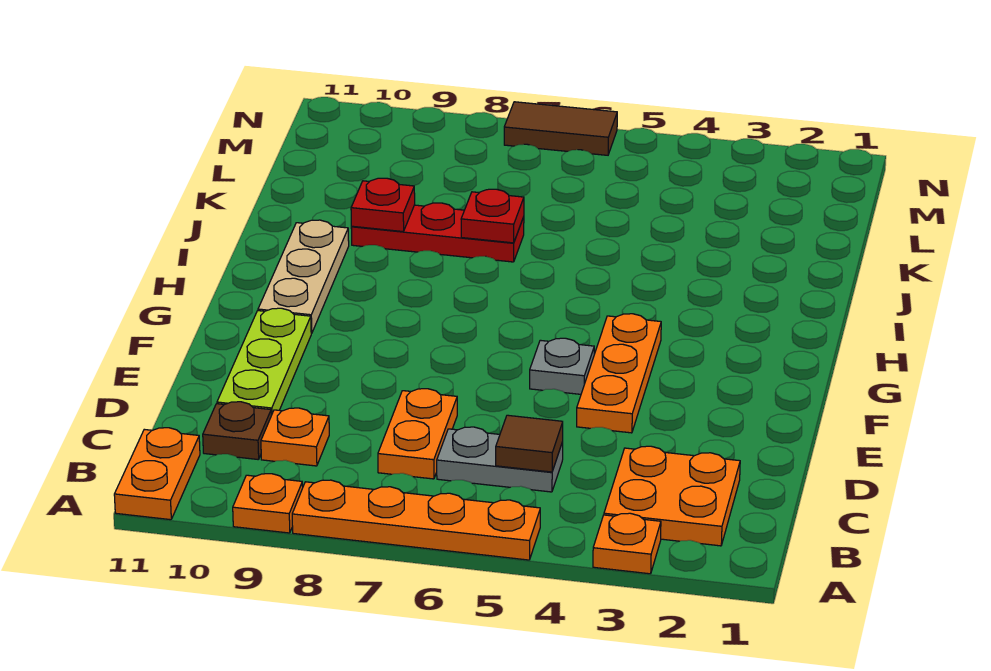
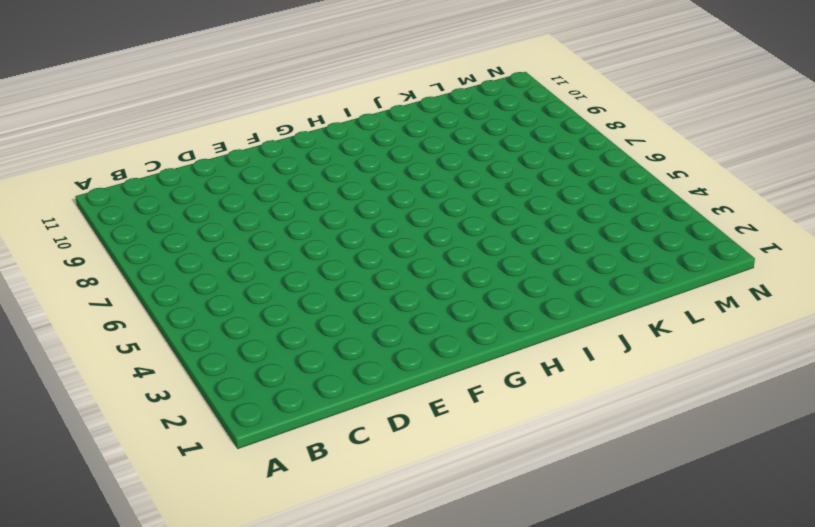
none -> orange plate A3 level 1
none -> orange plate A5:A8 level 1
none -> orange plate A9 level 1

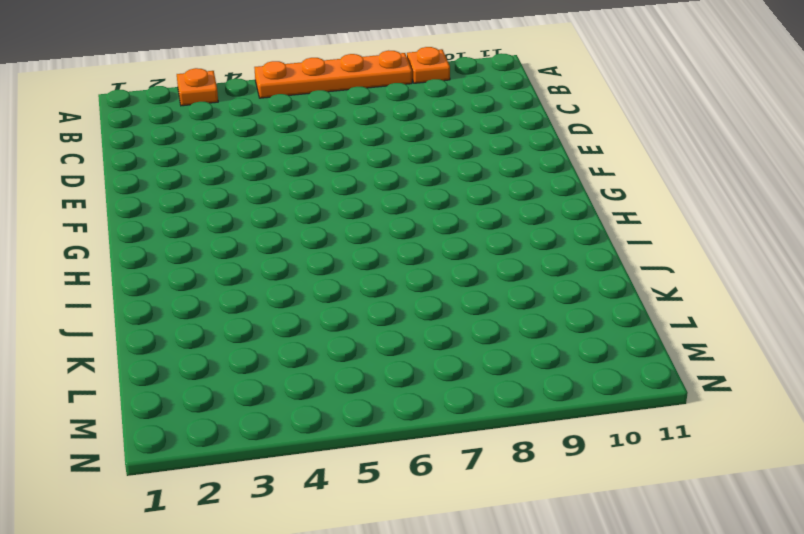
none -> orange plate A11:B11 level 1
none -> orange plate B2:C3 level 1
none -> grey plate C5:C6 level 1

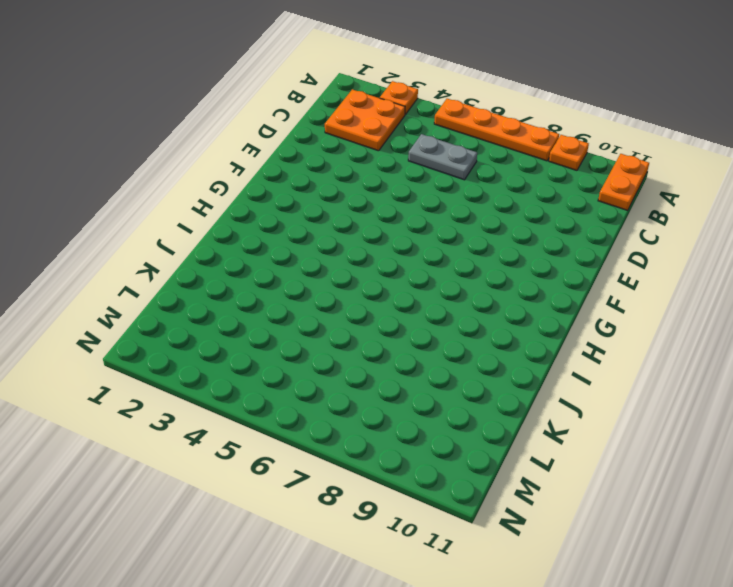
none -> orange plate C7:D7 level 1
none -> orange plate C9 level 1
none -> brown plate C10 level 1

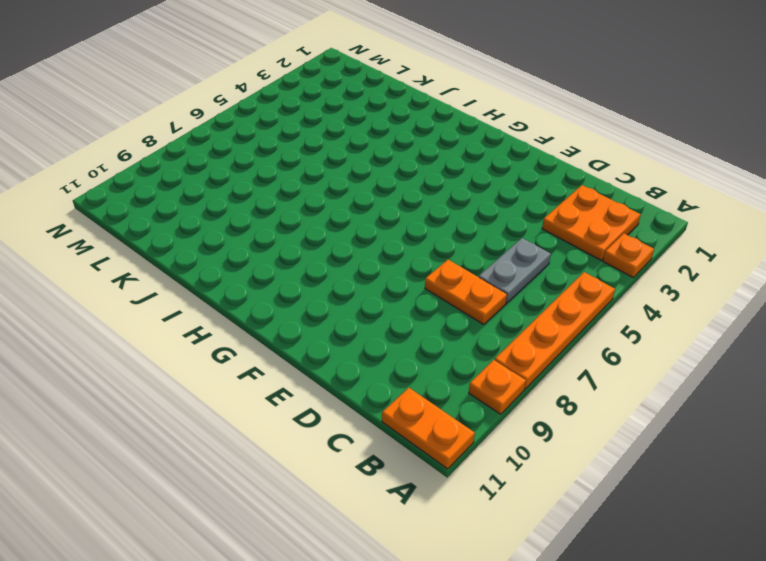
none -> orange plate C9 level 1
none -> brown plate C10 level 1
none -> lime plate D10:F10 level 1

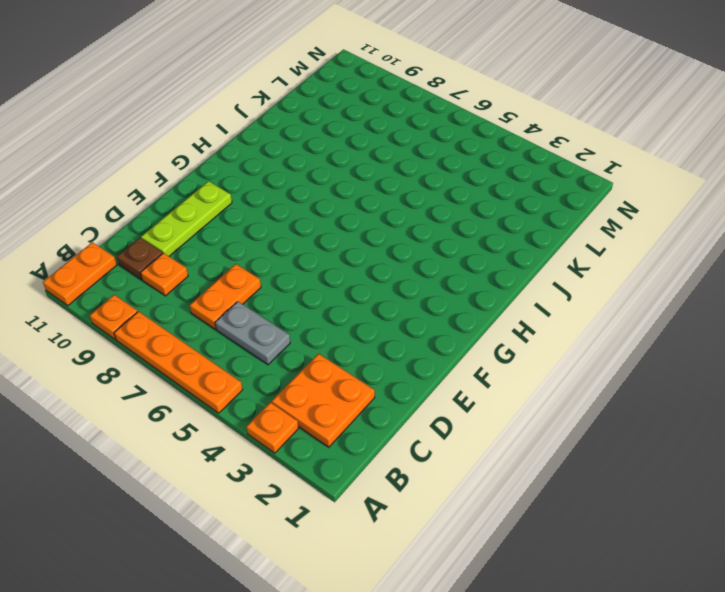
none -> orange plate E4:G4 level 1
none -> grey plate F5 level 1
none -> tan plate G10:I10 level 1

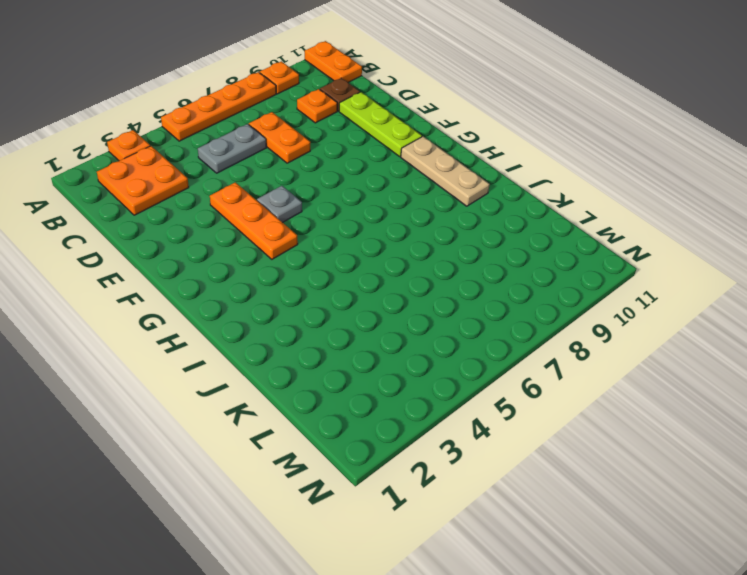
none -> red plate J7:J9 level 1
none -> brown tile N6:N7 level 1
none -> brown tile C5 level 2

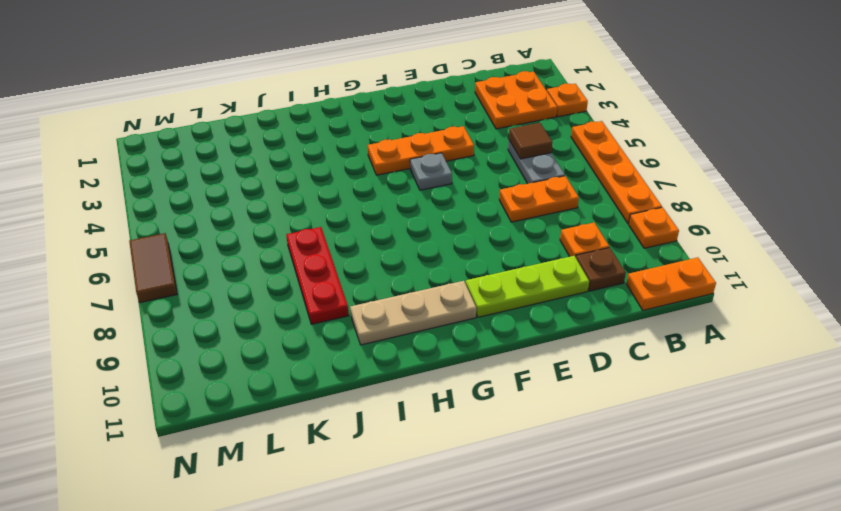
none -> red plate J7 level 2
none -> red plate J9 level 2

